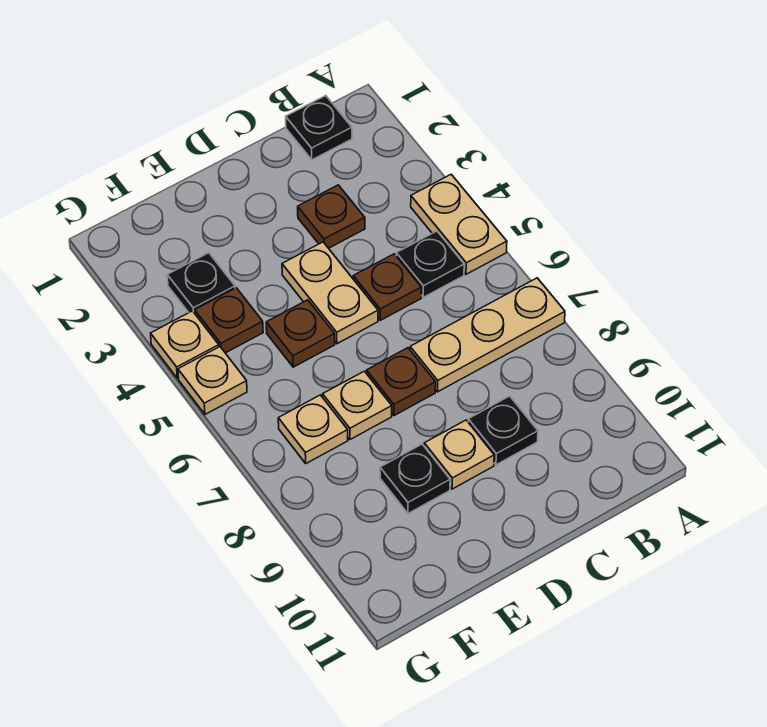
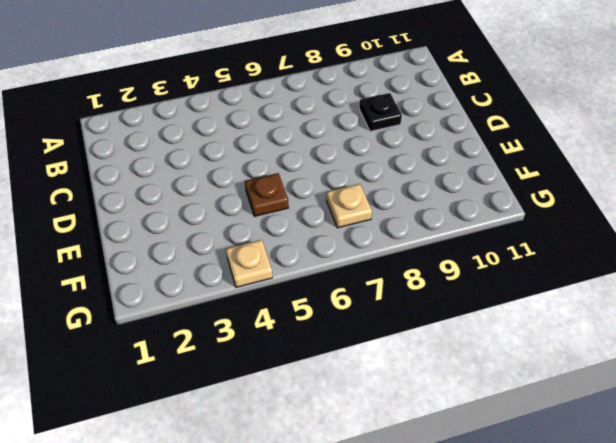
none -> tan plate A4:A5 level 1
none -> tan plate A7:C7 level 1
none -> black plate B1 level 1

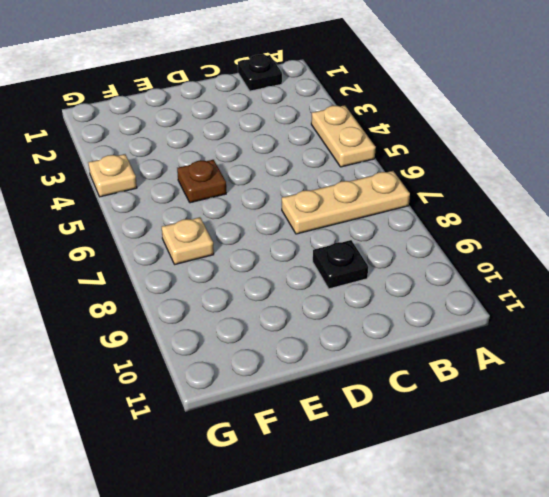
none -> black plate B5 level 1
none -> brown plate C3 level 1
none -> brown plate C5 level 1

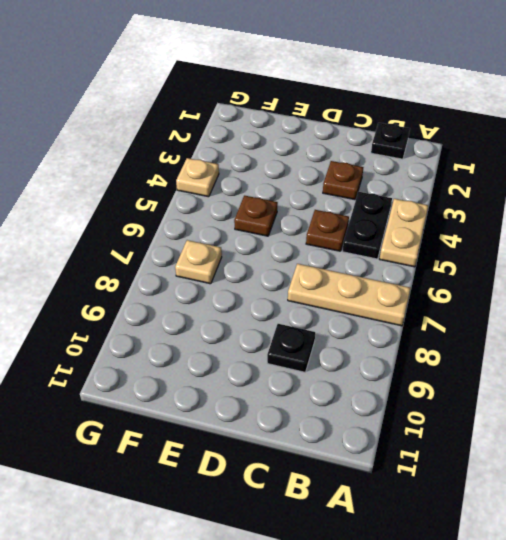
black plate B4:B5 level 1 -> black plate B5 level 1
none -> tan plate D4:D5 level 1
none -> brown plate D7 level 1
none -> tan plate D9 level 1

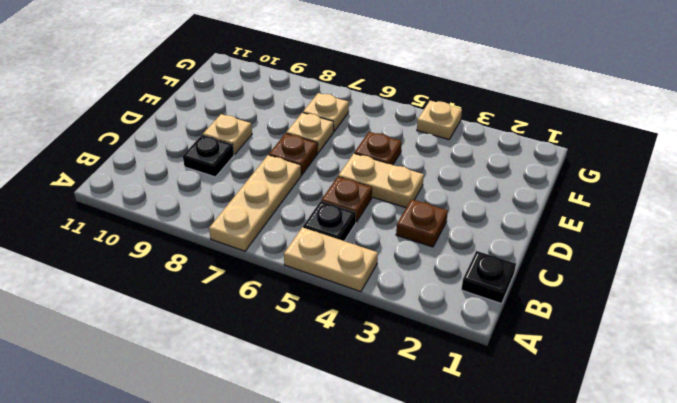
none -> black plate E9 level 1
none -> black plate F3 level 1
none -> brown plate F4 level 1

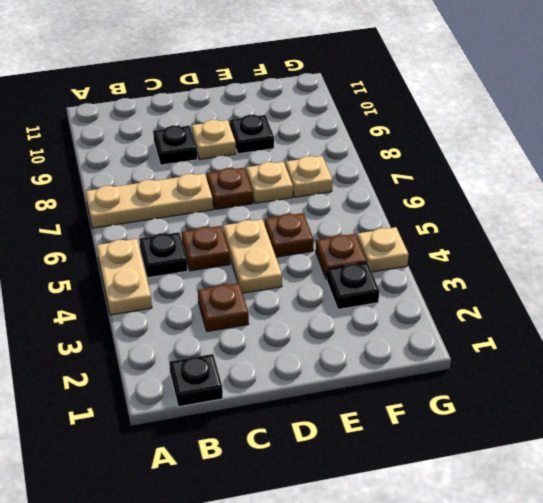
none -> tan plate G5 level 1

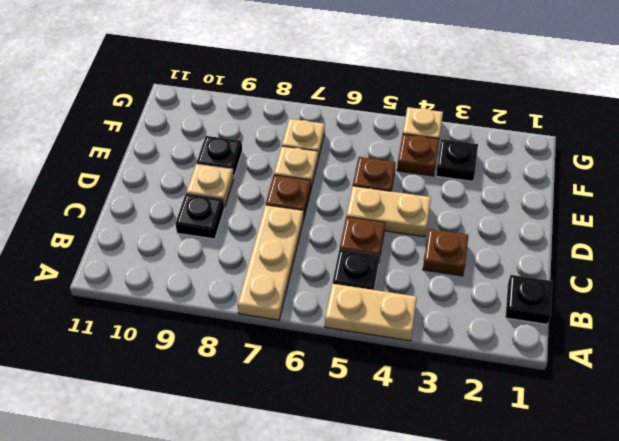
none -> tan plate G5 level 1

